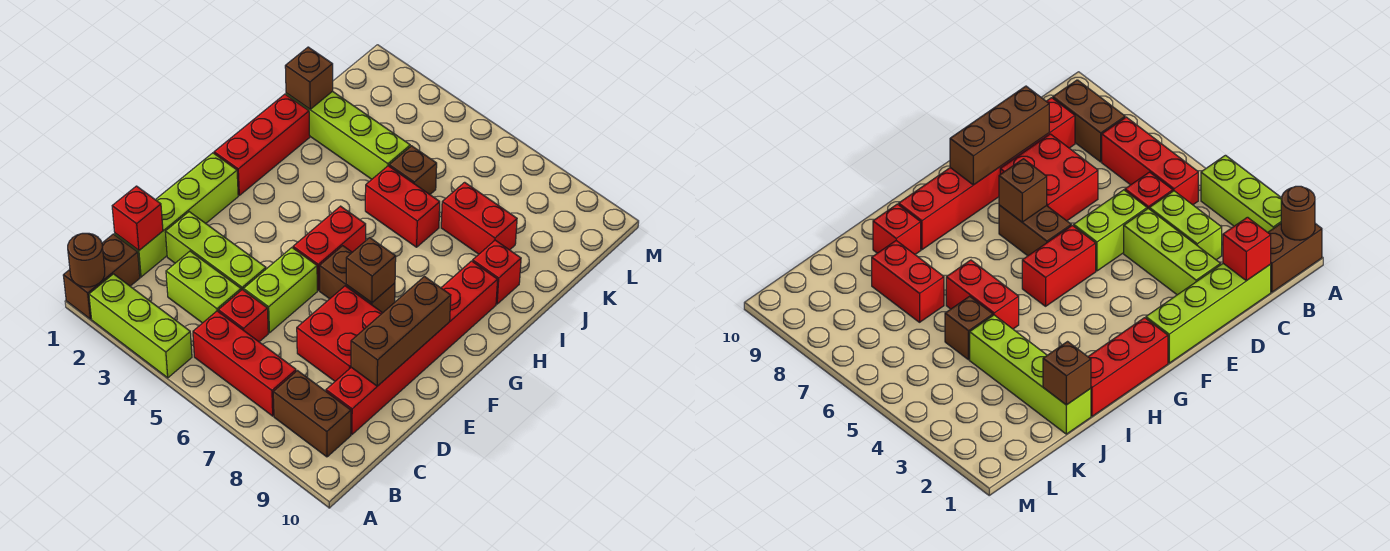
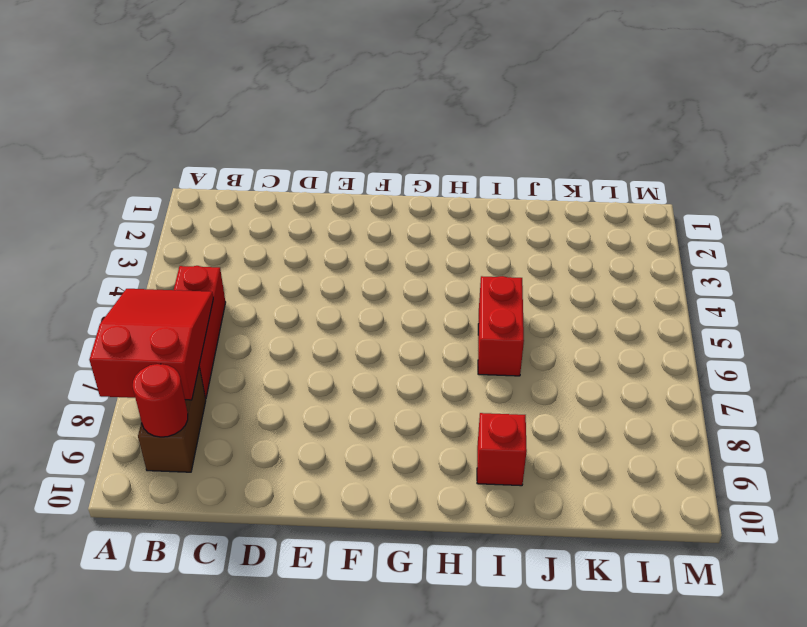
red slope A6:B8 level 2 top 8 -> none
red round brick B9 level 2 -> none
none -> brown brick A1:B1 level 1
none -> lime brick A2:A4 level 1
none -> lime brick C1:F1 level 1

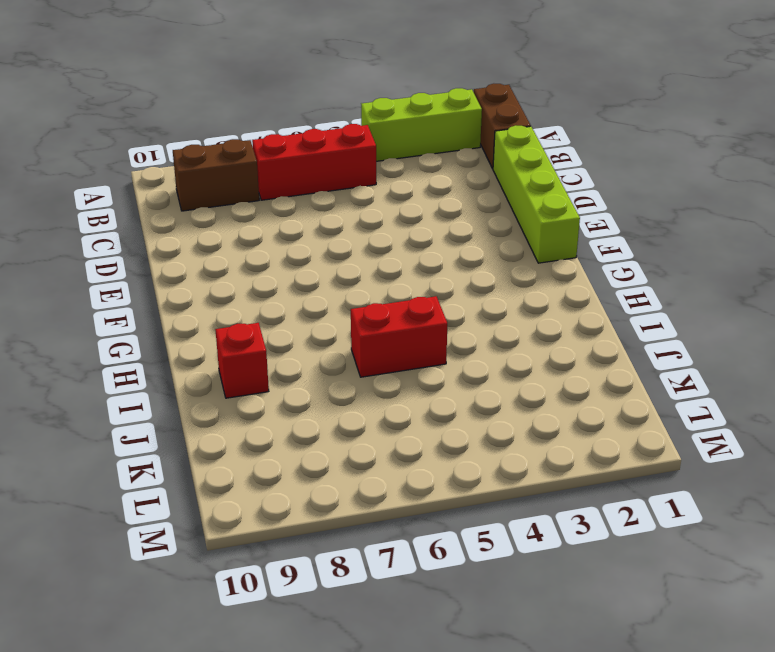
none -> lime brick C3:C4 level 1
none -> red brick C5 level 1
none -> red brick C9:H9 level 1

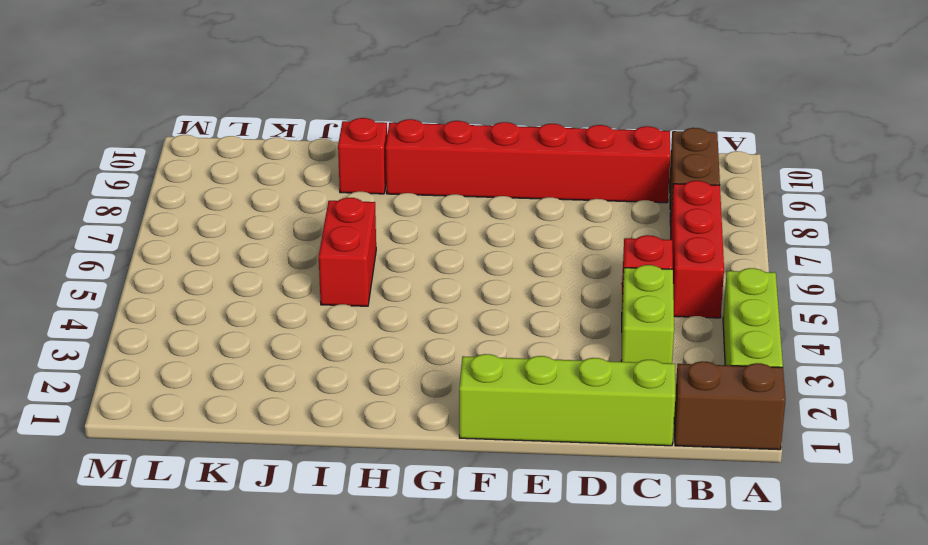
none -> lime brick D2:D4 level 1
none -> lime brick D5:E5 level 1
none -> red brick D7:E8 level 1

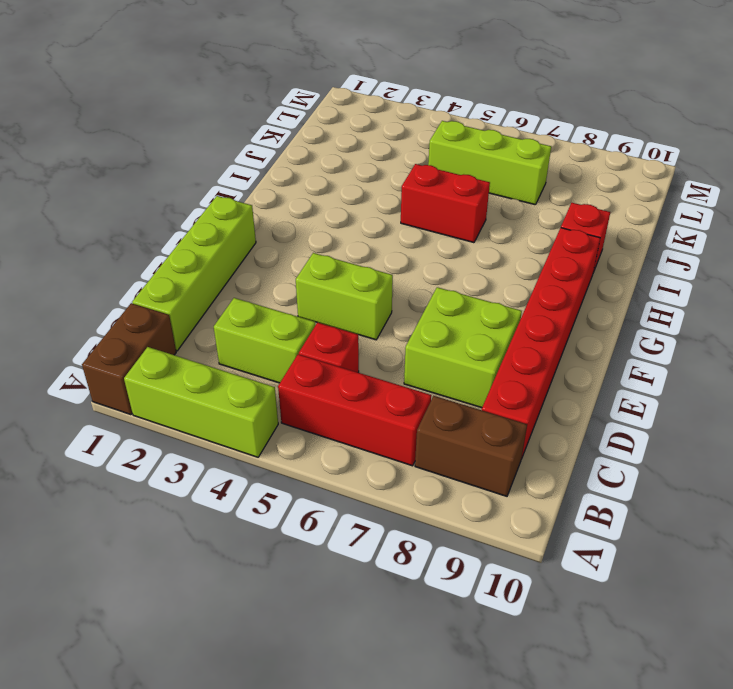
lime brick D7:E8 level 1 -> red brick D7:E8 level 1
lime brick E4:E5 level 1 -> lime brick D5:E5 level 1
lime brick K5:K7 level 1 -> lime brick D2:D4 level 1
none -> red brick F5:G5 level 1
none -> brown brick F6:F7 level 1
none -> red brick G1:I1 level 1

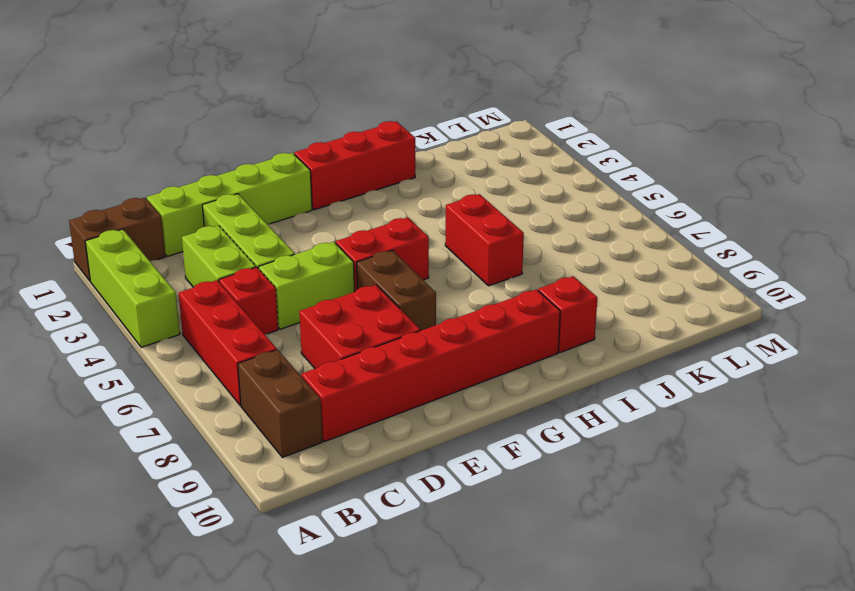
none -> lime brick J1:J4 level 1
none -> brown brick J5 level 1
none -> red brick J7:J8 level 1

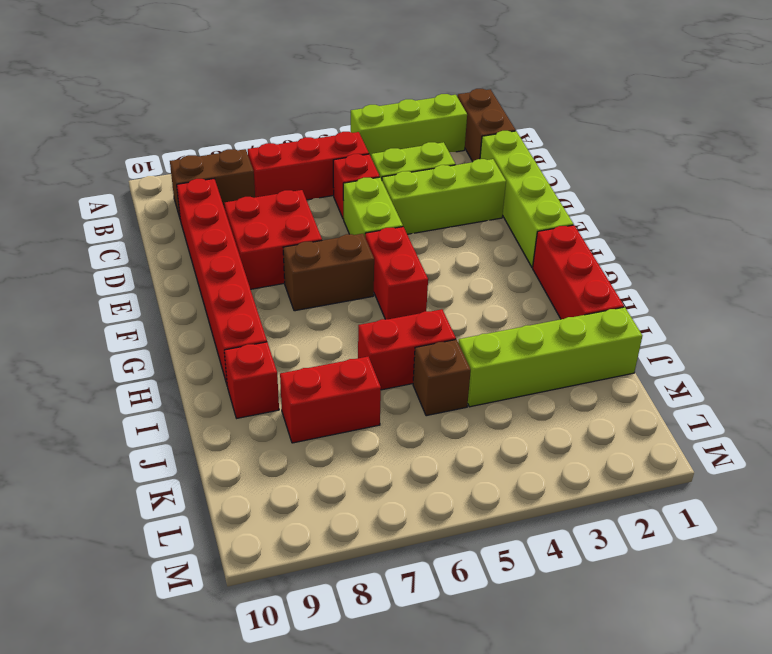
none -> brown round brick A1 level 2
none -> red brick C1 level 2
none -> brown brick D9:F9 level 2

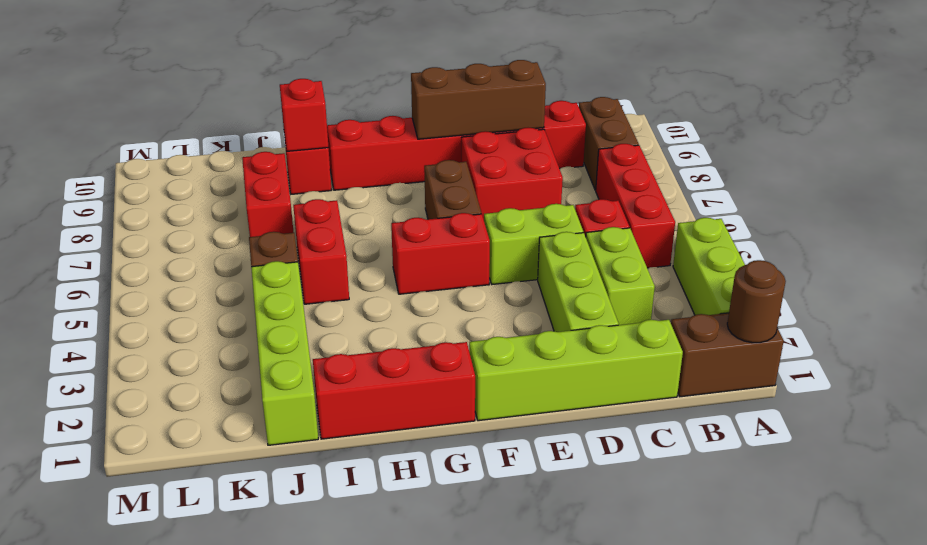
red brick I9 level 2 -> red brick C1 level 2
none -> brown brick F7 level 2
none -> brown brick J1 level 2

